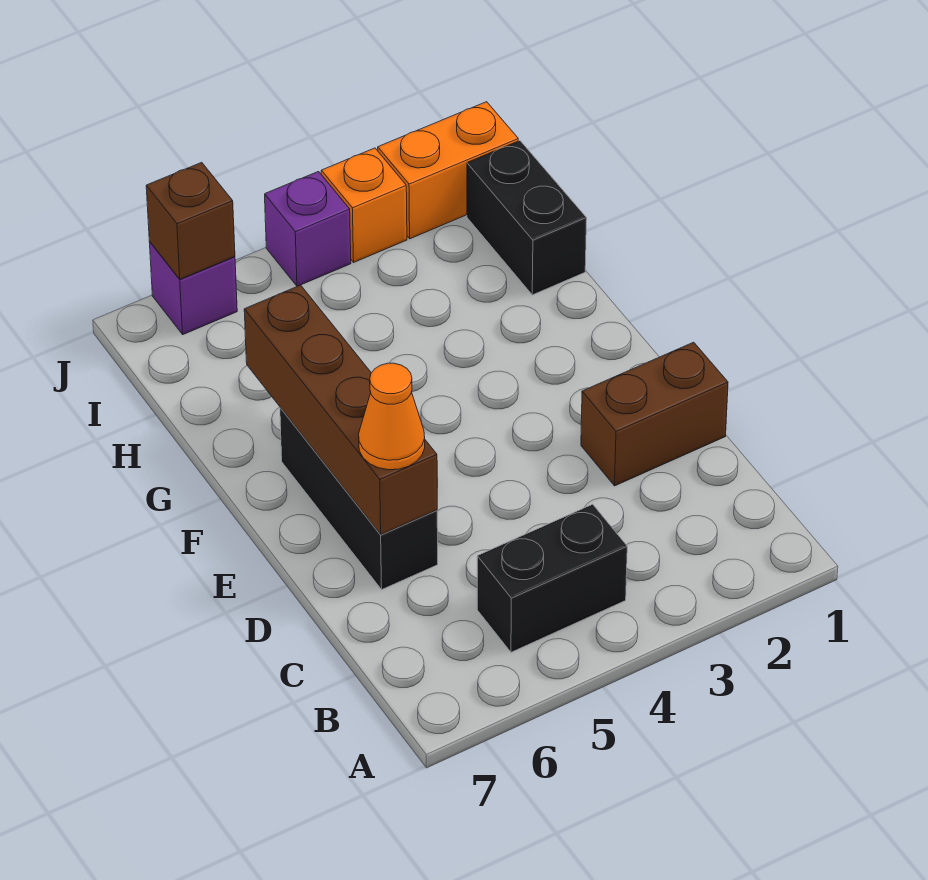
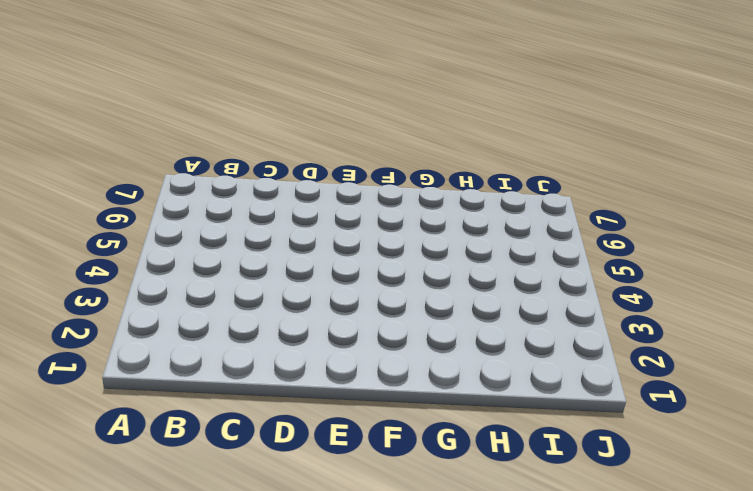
none -> black brick B4:B5 level 1
none -> brown brick D1:D2 level 1

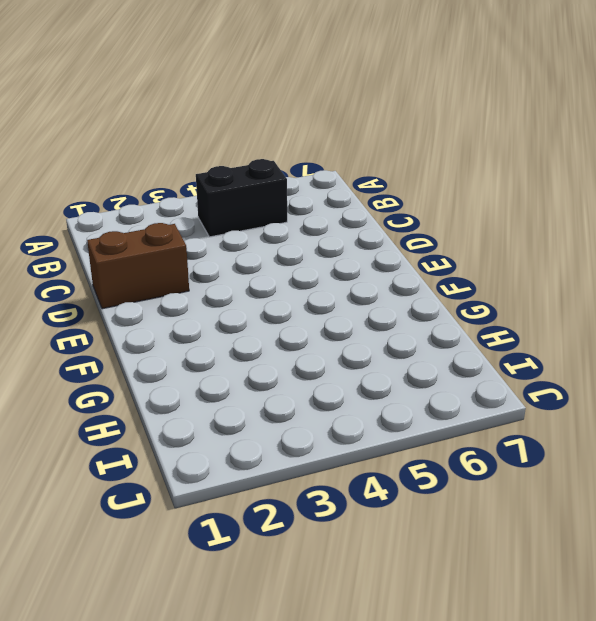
none -> black brick D6:F6 level 1
none -> black brick H1:I1 level 1

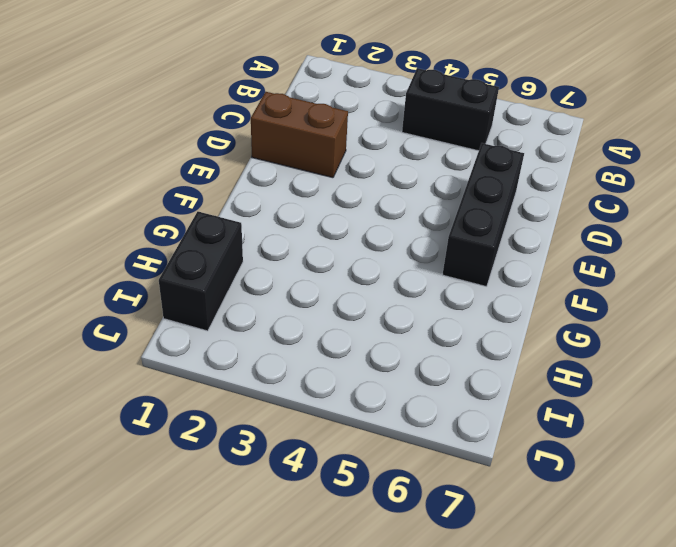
none -> orange brick J1:J2 level 1
none -> orange brick J3 level 1

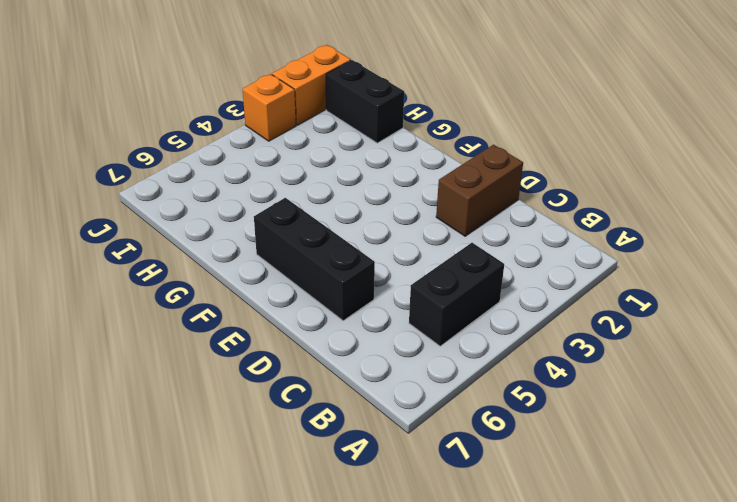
none -> purple brick J4 level 1
none -> purple brick J6 level 1

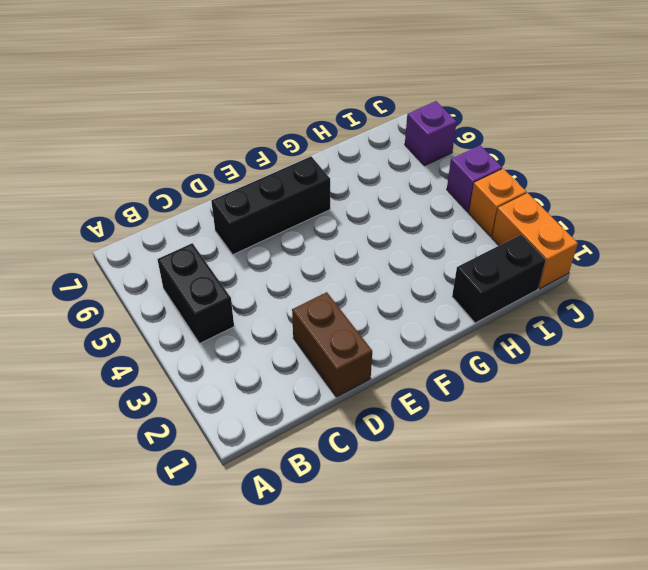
none -> brown brick D6:G6 level 2
none -> brown brick J6 level 2

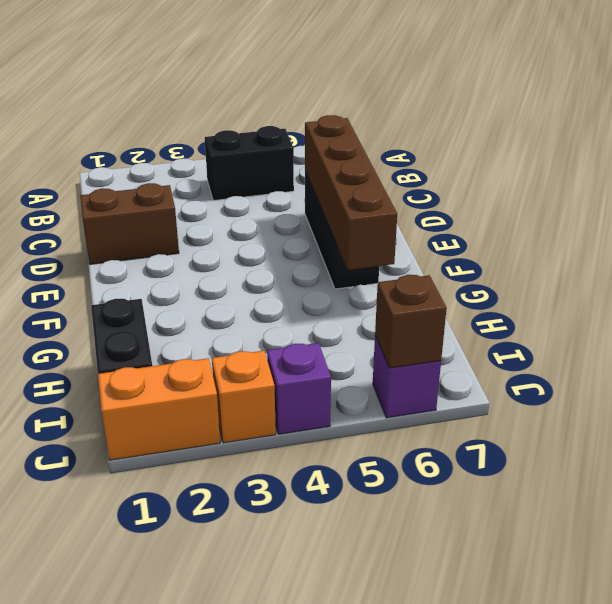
none -> orange cone D6 level 3

